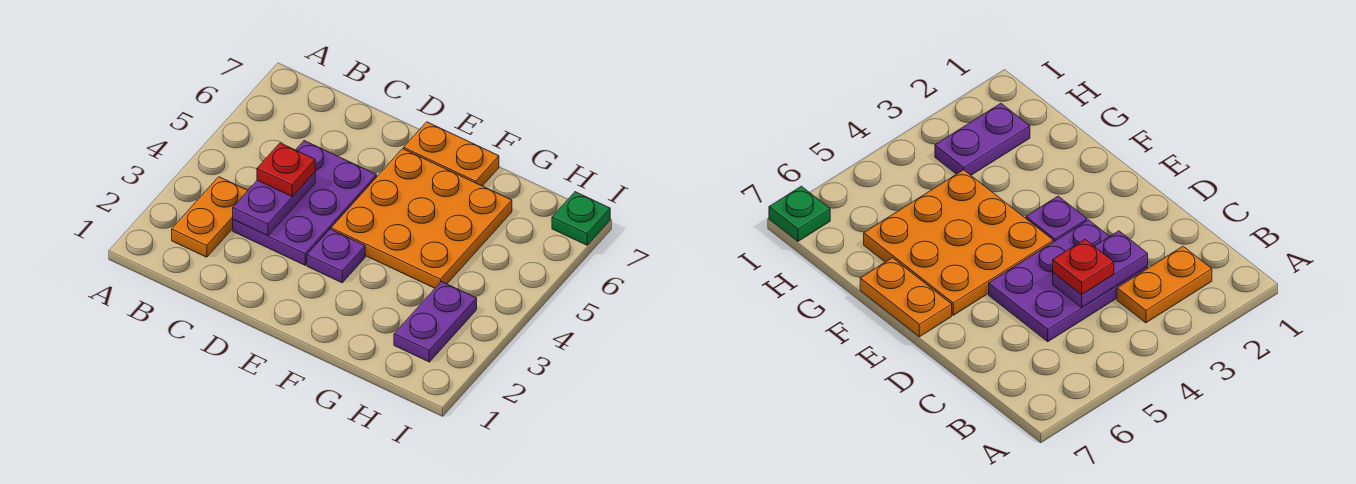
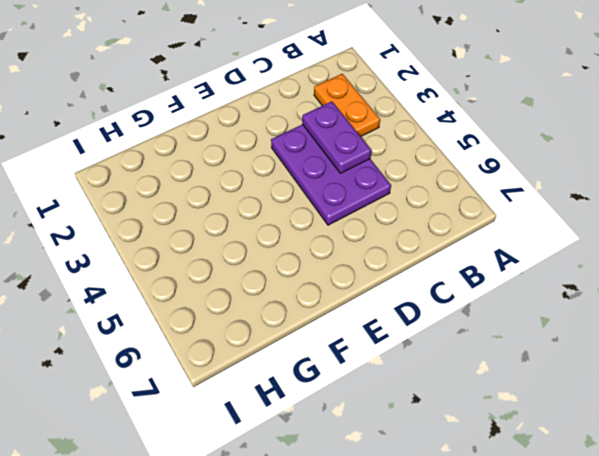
none -> purple plate E3 level 1
none -> orange plate E4:G6 level 1

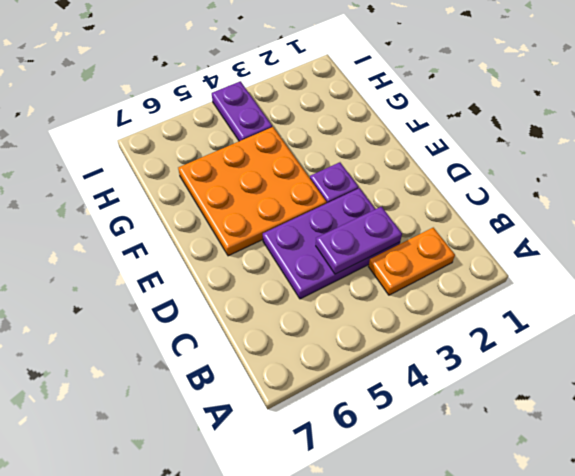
purple plate H4:I4 level 1 -> purple plate H2:H3 level 1
none -> orange plate E7:F7 level 1
none -> green plate I7 level 1

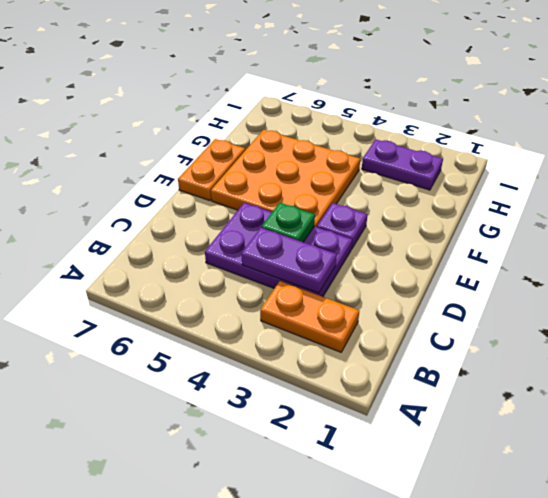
green plate D4 level 2 -> green plate I7 level 1
none -> red plate C4 level 3

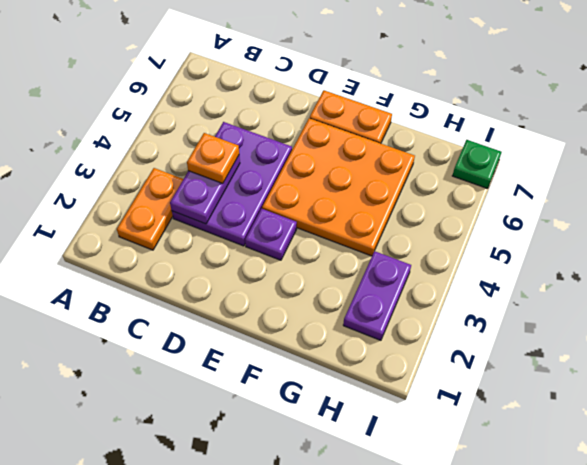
orange plate C4 level 3 -> red plate C4 level 3

